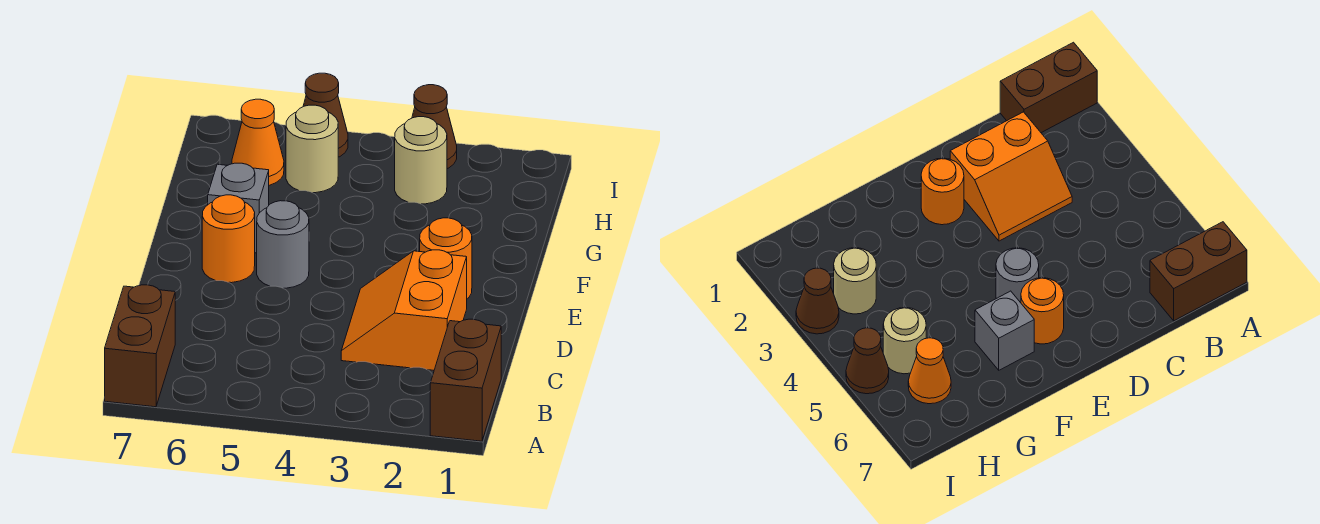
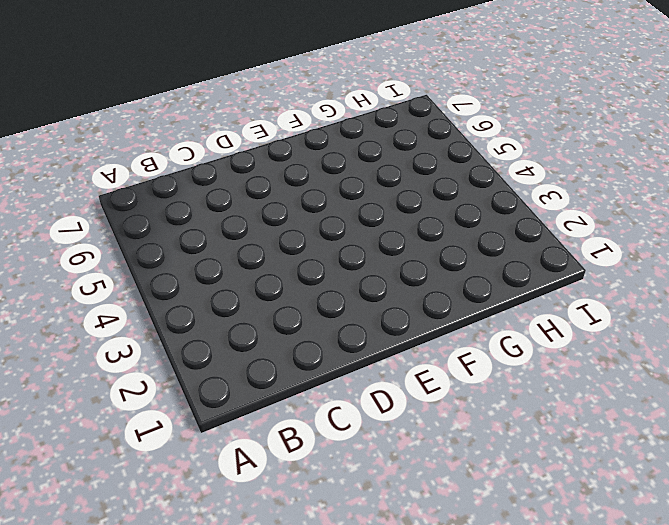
none -> brown brick A1:B1 level 1
none -> brown brick A7:B7 level 1
none -> orange slope C2:D3 level 1 top 2

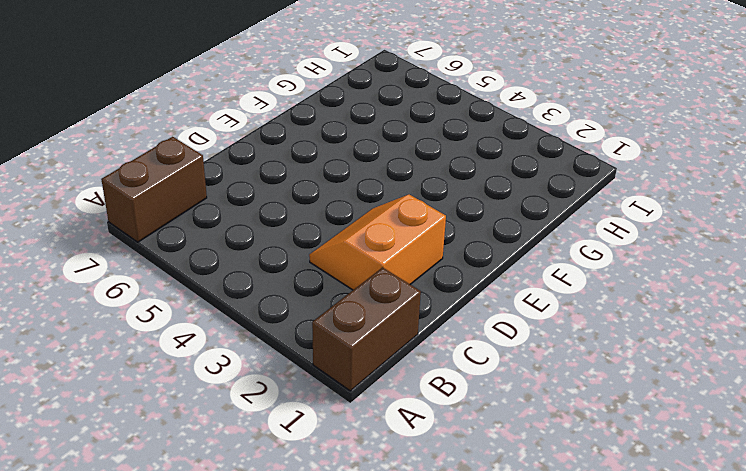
none -> orange round brick E2 level 1
none -> grey round brick E5 level 1
none -> orange round brick E6 level 1

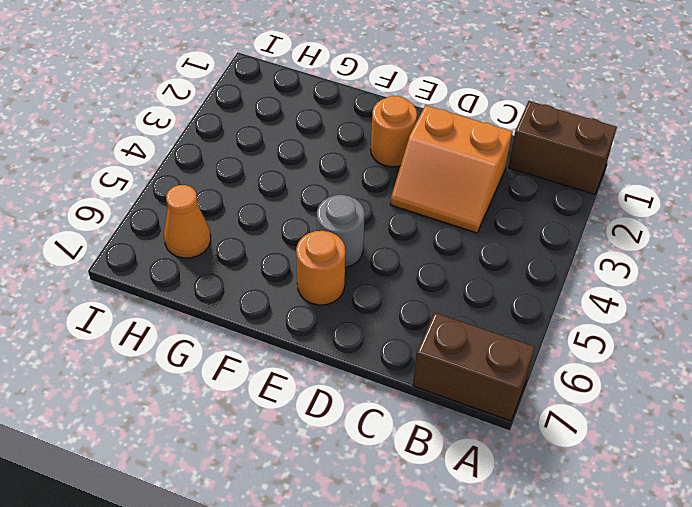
none -> grey brick F6 level 1
none -> tan round brick H3 level 1
none -> tan round brick H5 level 1

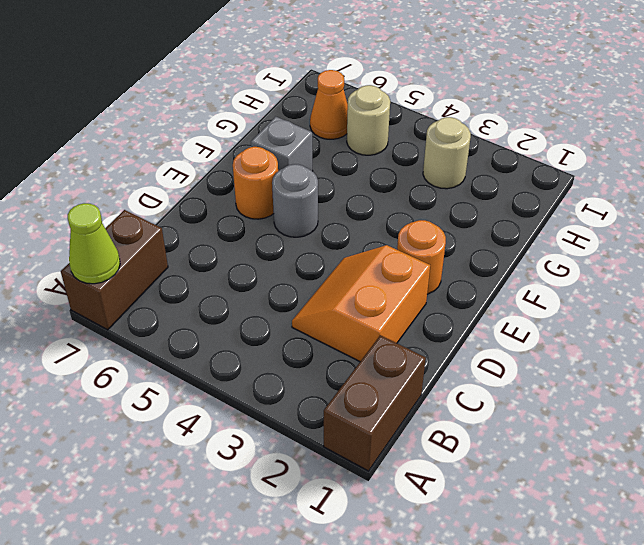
lime cone A7 level 2 -> none
none -> brown cone I3 level 1
none -> brown cone I5 level 1

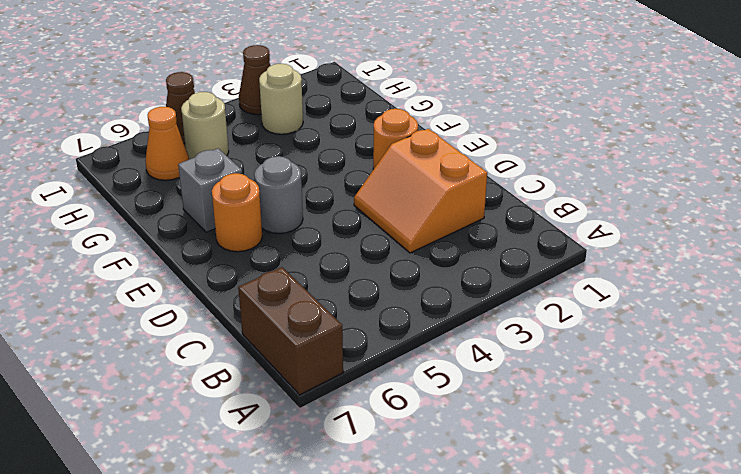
none -> brown brick A1:B1 level 1

